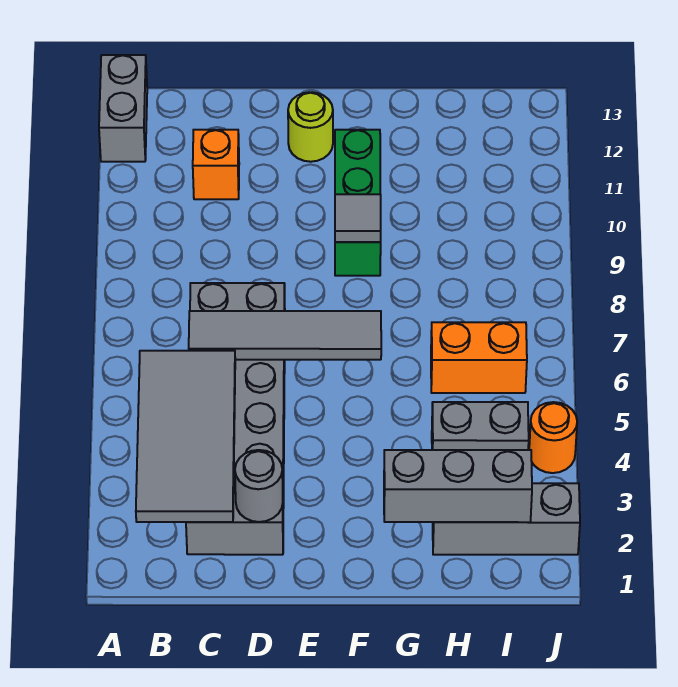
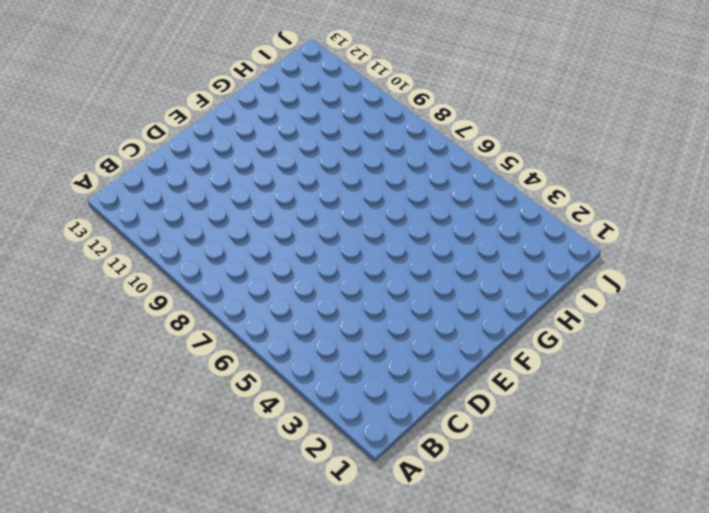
none -> grey brick A12:A13 level 1
none -> grey brick C2:D7 level 1
none -> orange brick C11 level 1

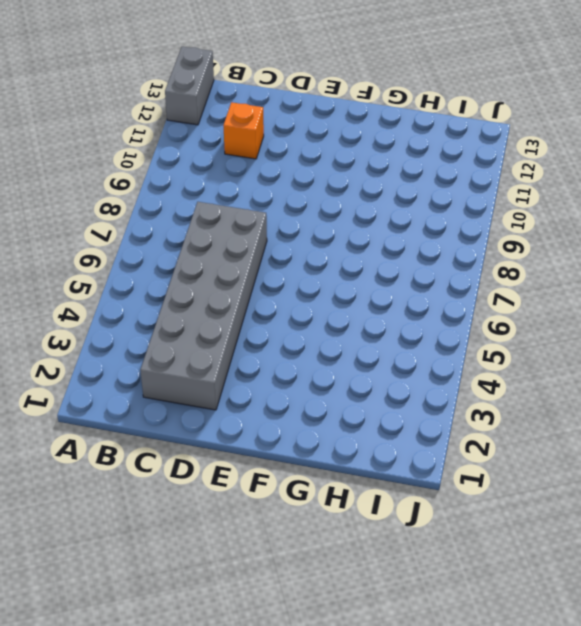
none -> lime round brick E12 level 1
none -> green brick F9:F11 level 1
none -> grey brick H2:J2 level 1

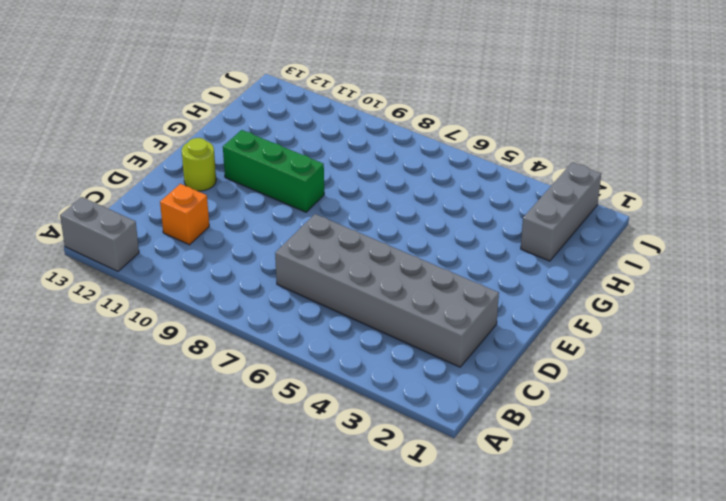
none -> grey brick H4:I4 level 1
none -> orange brick H6:I6 level 1
none -> orange round brick J4 level 1

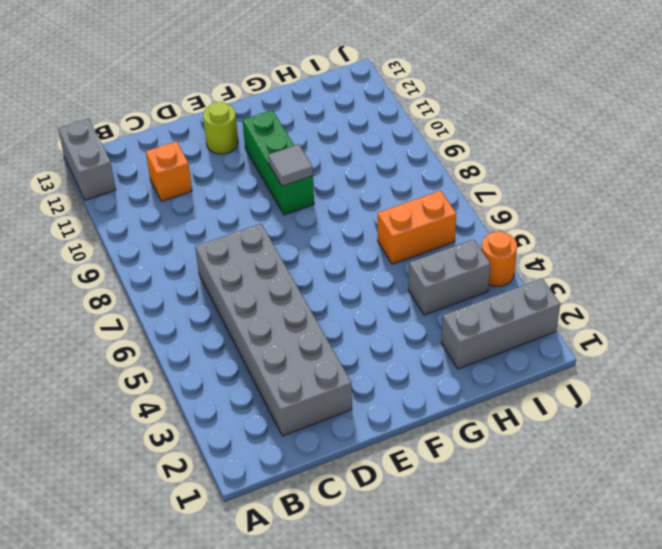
none -> grey tile B2:C5 level 2
none -> grey tile C6:F6 level 2
none -> grey round brick D2 level 2

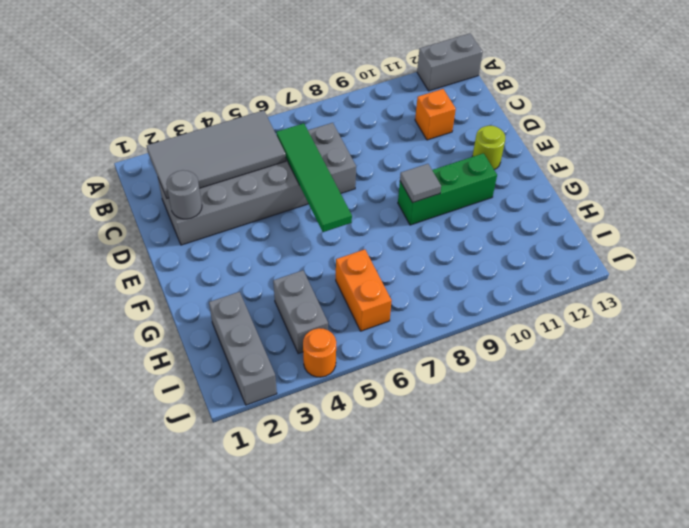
green tile C6:F6 level 2 -> grey tile C6:F6 level 2
none -> grey brick G2:I2 level 2

